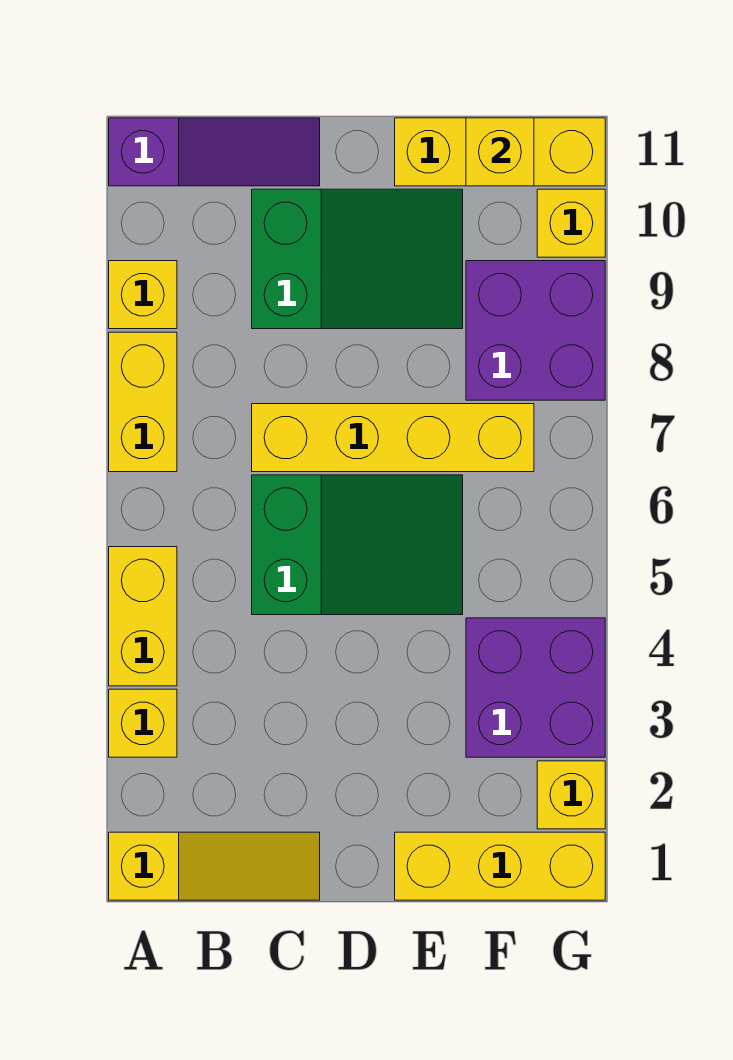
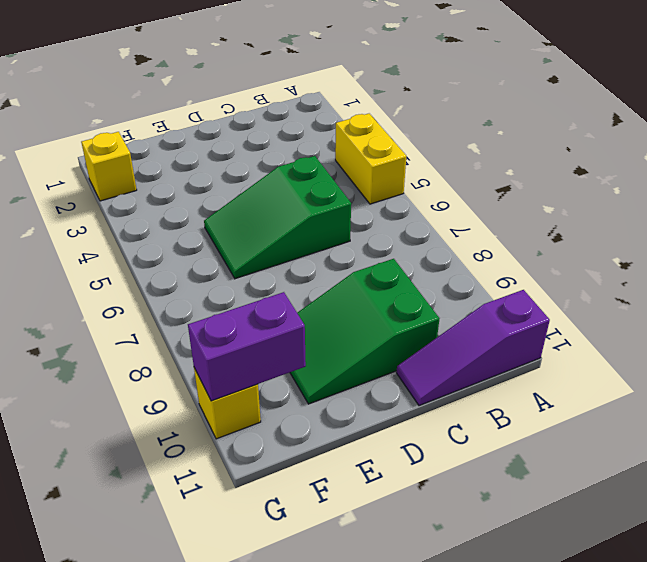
purple brick F10:G10 level 2 -> none
none -> yellow slope A1:C1 level 1 top A
none -> yellow brick A3 level 1
none -> yellow brick A7:A8 level 1

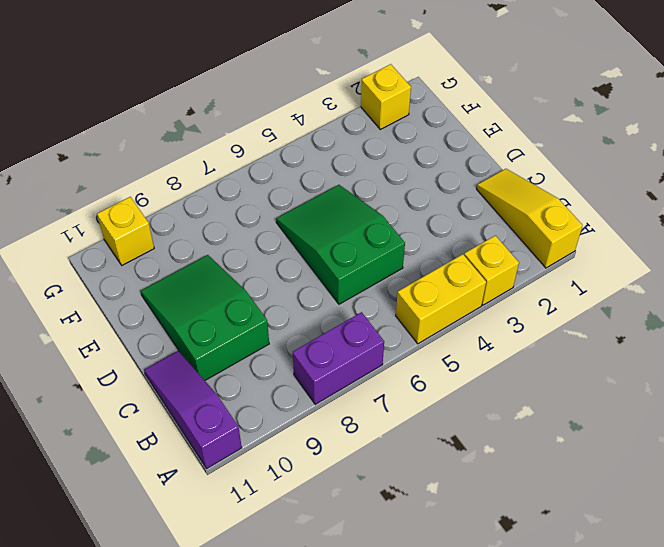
purple brick A7:A8 level 1 -> yellow brick A7:A8 level 1
none -> yellow brick A9 level 1
none -> yellow brick C7:F7 level 1
none -> yellow brick E1:G1 level 1

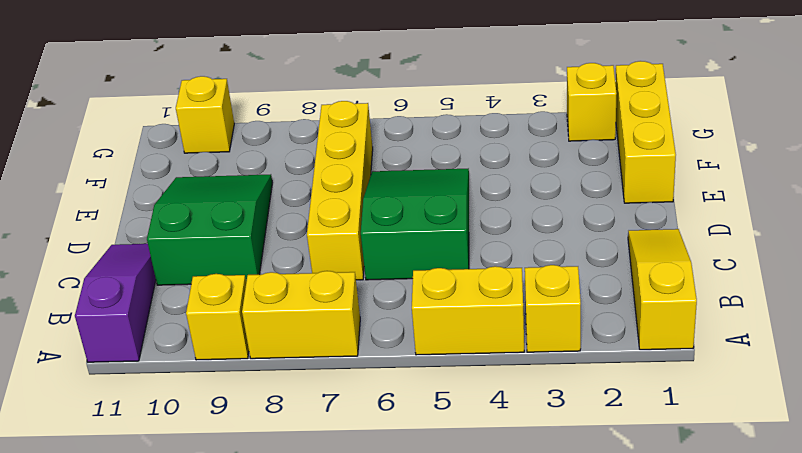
none -> yellow brick E11:G11 level 1
none -> purple brick F3:G4 level 1
none -> purple brick F8:G9 level 1

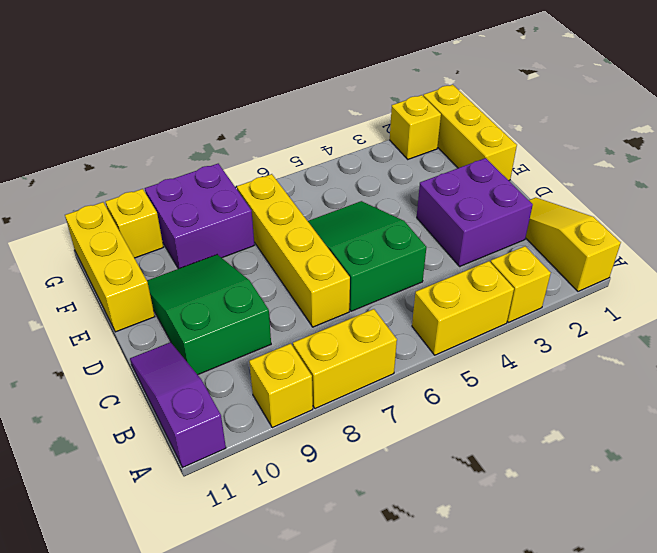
purple brick C2:D3 level 1 -> purple brick F3:G4 level 1
none -> yellow brick F11 level 2

